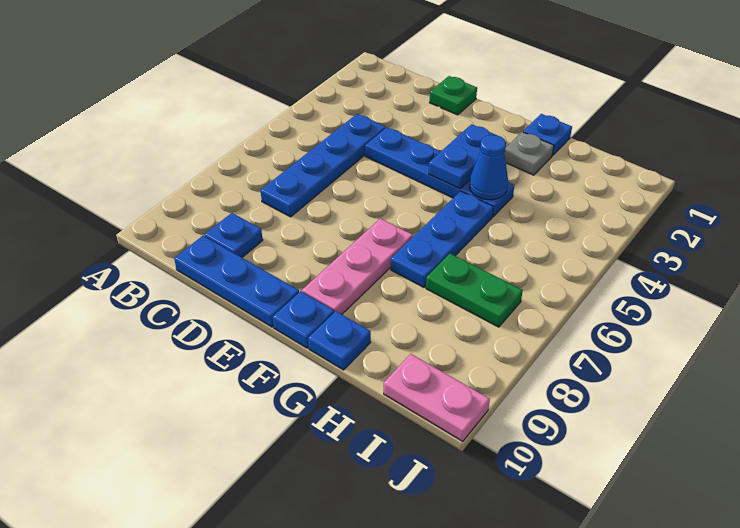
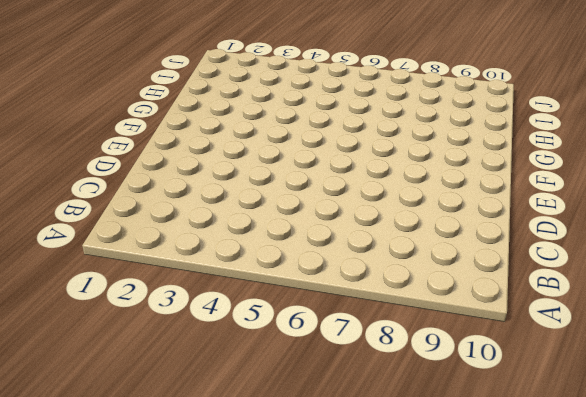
none -> blue plate C4:C7 level 1
none -> blue plate C9 level 1
none -> blue plate C10:E10 level 1

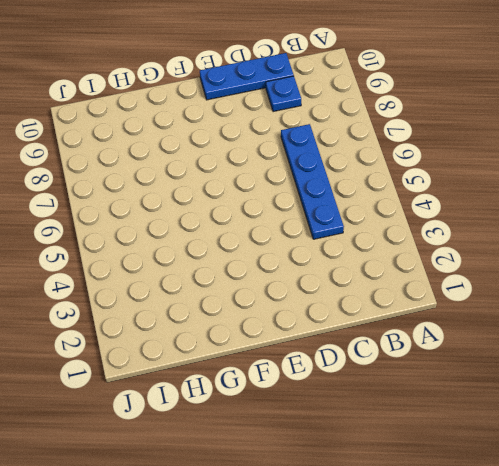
none -> green plate D1 level 1
none -> blue plate D4:G4 level 1
none -> pink plate F7:F9 level 1

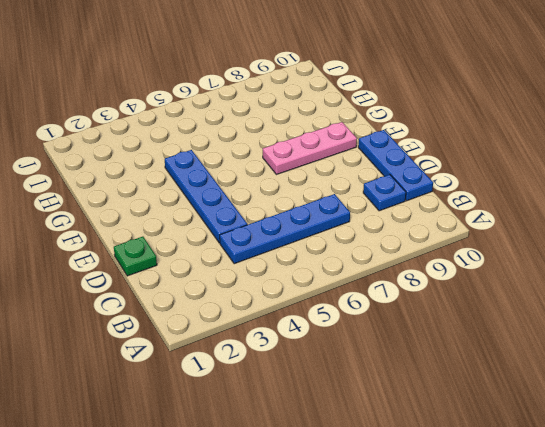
none -> blue plate F10 level 1
none -> blue plate G1 level 1
none -> grey plate G2 level 1

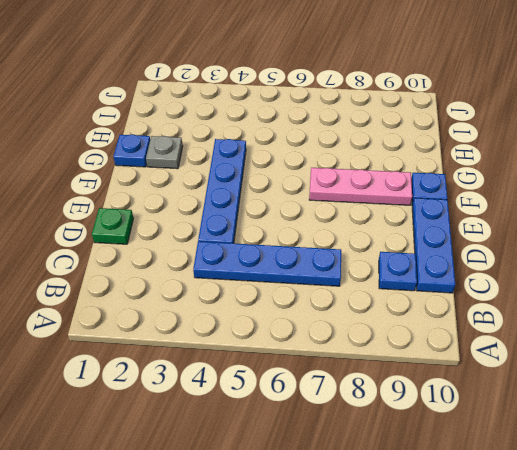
none -> blue plate G5:G7 level 1
none -> blue plate G10 level 1
none -> green plate H7:I7 level 1

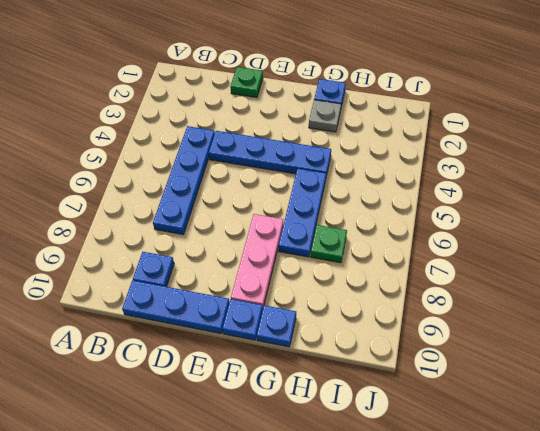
green plate H7 level 1 -> green plate H7:I7 level 1
none -> pink plate I10:J10 level 1
none -> blue plate F3:F4 level 2
none -> blue cone G4 level 2

